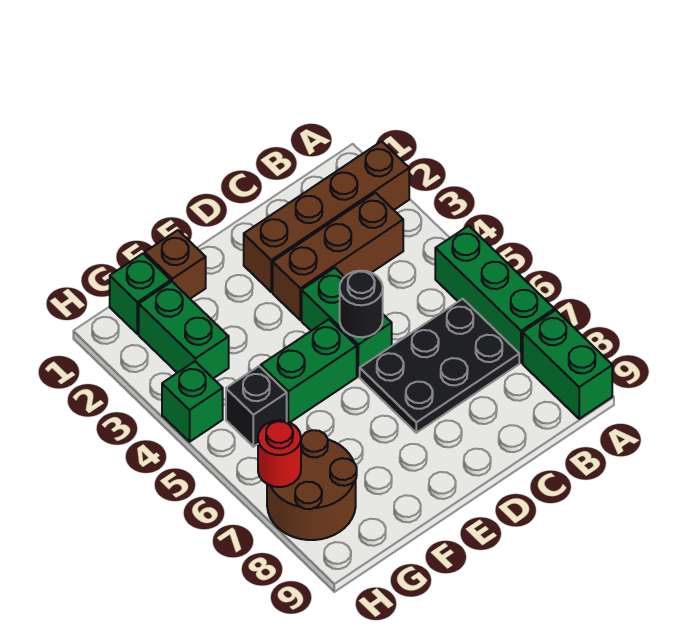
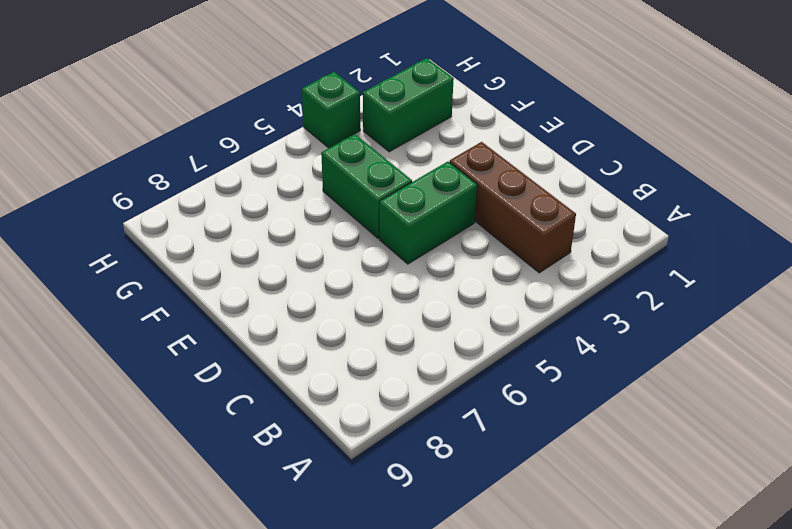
none -> brown brick A2:D2 level 1
none -> green brick A5:A7 level 1
none -> green brick A8:A9 level 1

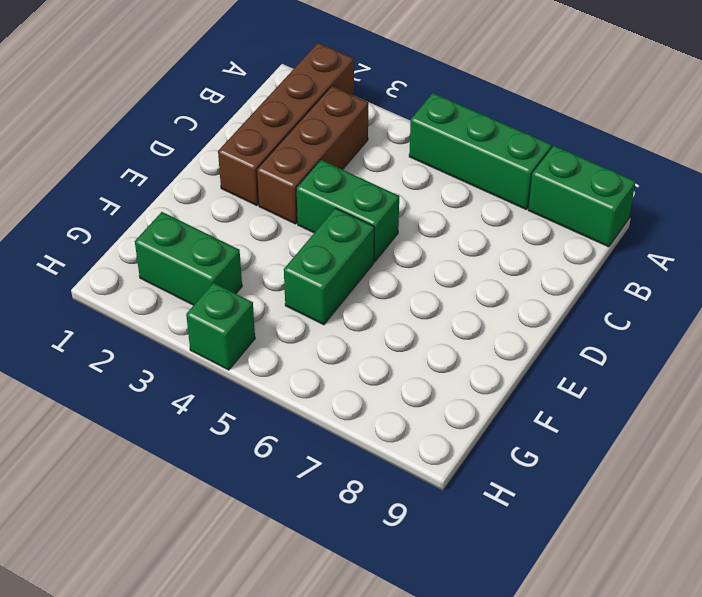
none -> black plate B6:D7 level 1
none -> brown brick F1 level 1
none -> green brick G1 level 1

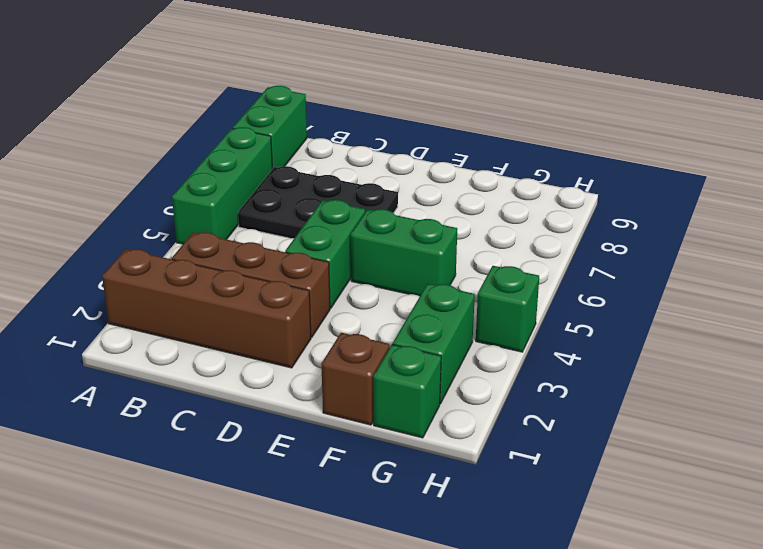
none -> black brick G5 level 1
none -> brown round brick G7:H8 level 1
none -> black round brick D5 level 2

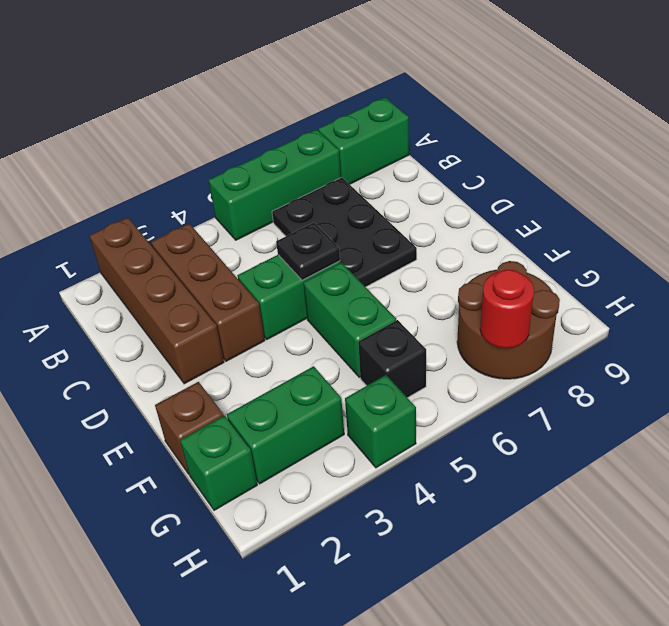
black plate D5 level 2 -> black round brick D5 level 2

